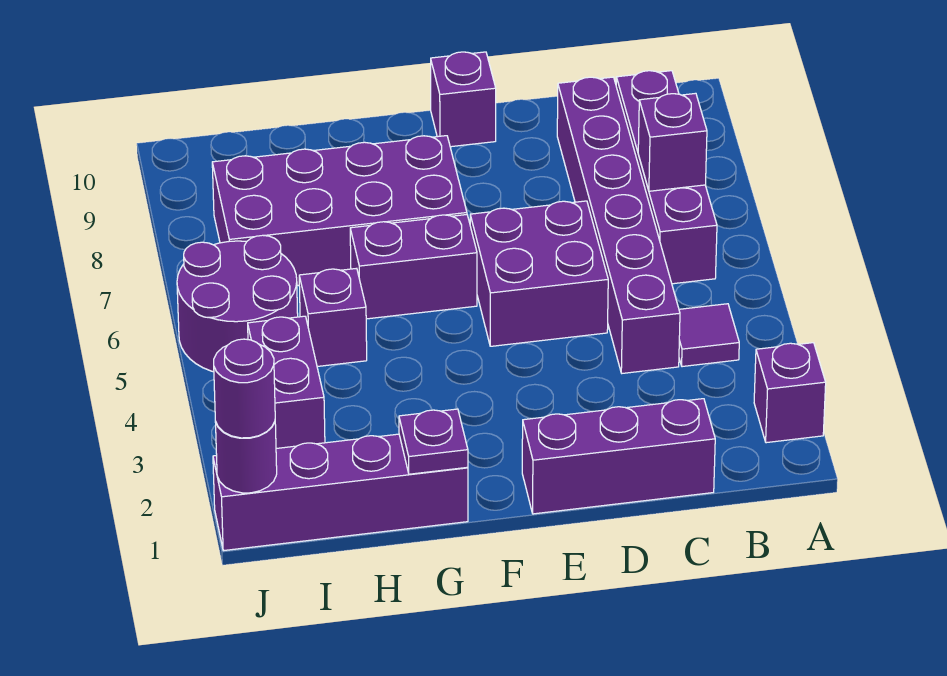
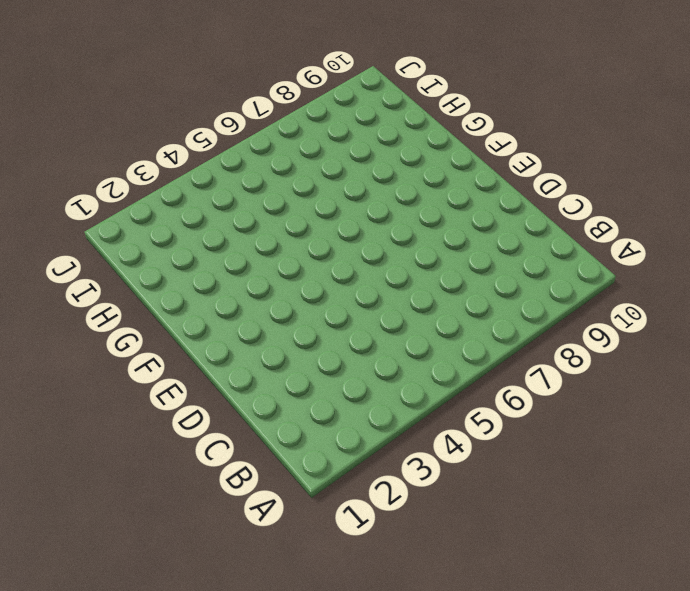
none -> purple brick A2 level 1
none -> purple tile B4 level 1
none -> purple brick B6:B9 level 1

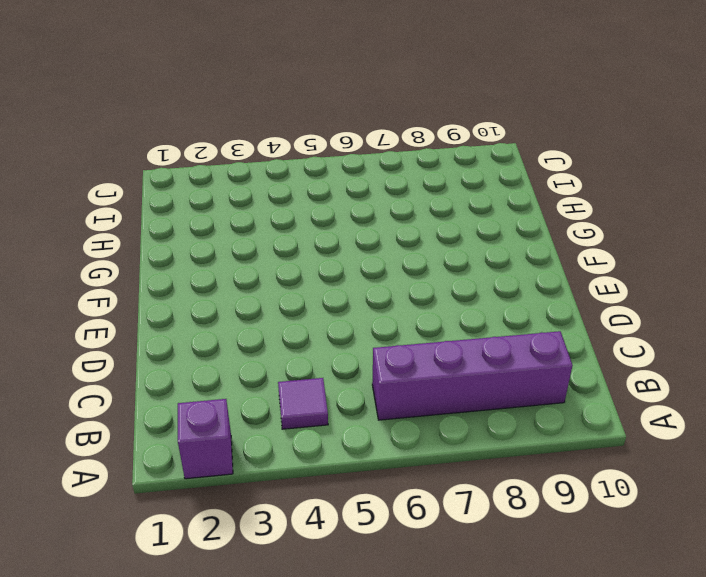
none -> purple brick C1:E1 level 1
none -> purple brick C4:C9 level 1
none -> purple brick D5:E6 level 1

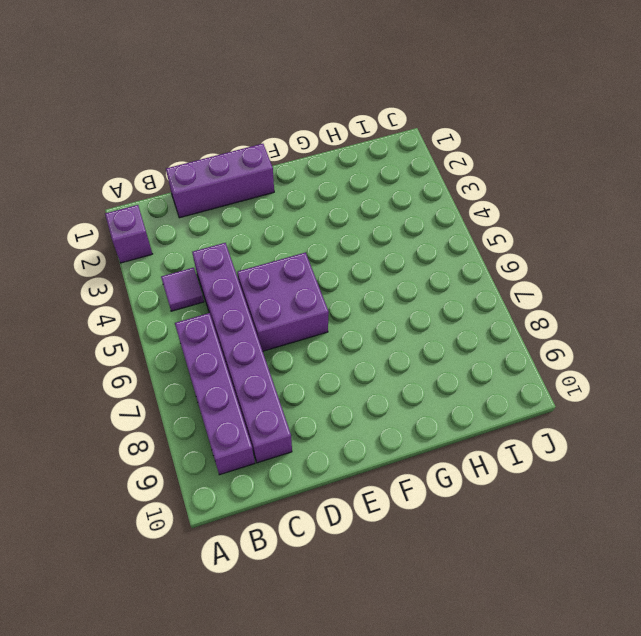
none -> purple brick E10 level 1
none -> purple brick F6:G6 level 1
none -> purple brick F7:I8 level 1

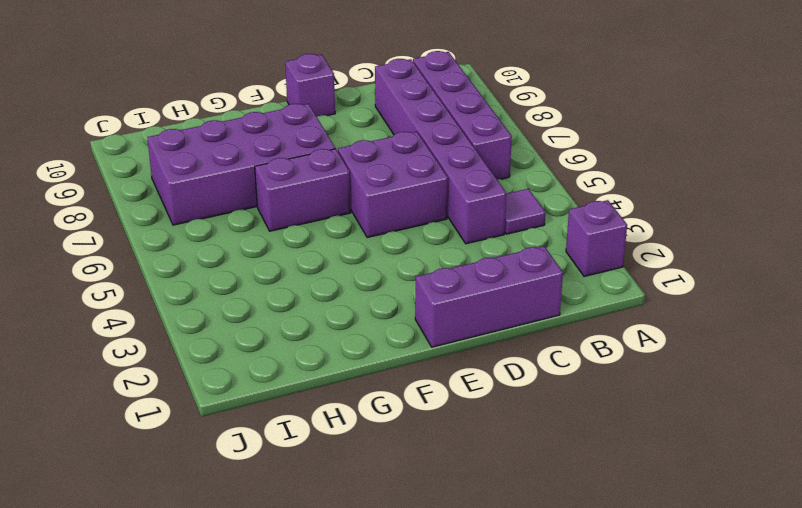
none -> purple brick G1:J1 level 1
none -> purple brick H5 level 1
none -> purple brick I3:I4 level 1

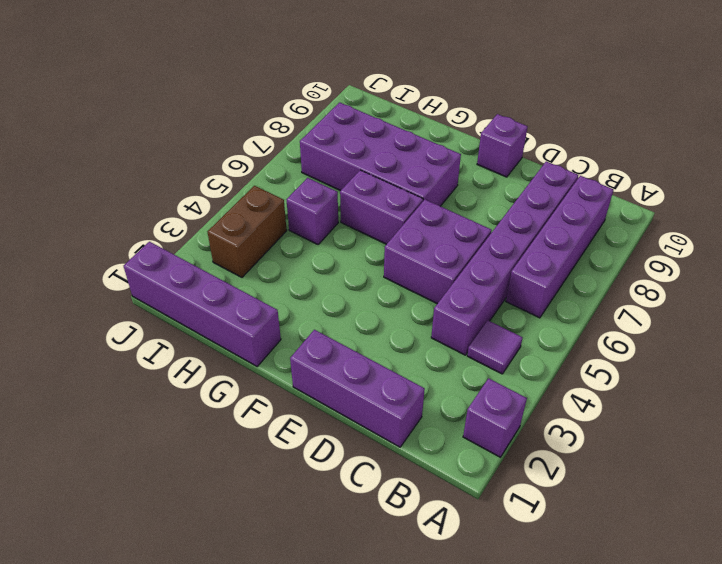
brown brick I3:I4 level 1 -> purple brick I3:I4 level 1
none -> purple round brick I5:J6 level 1
none -> purple brick B7 level 2
none -> purple plate G1 level 2

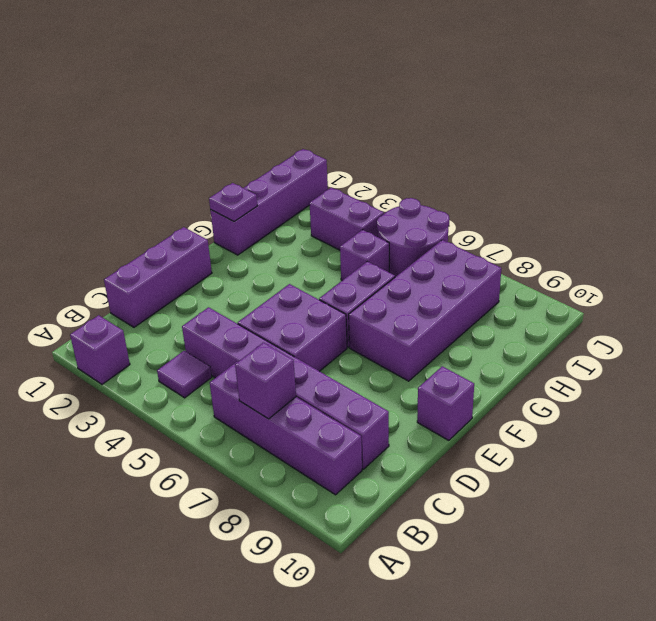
none -> purple round brick J1 level 2
none -> purple round brick J1 level 3

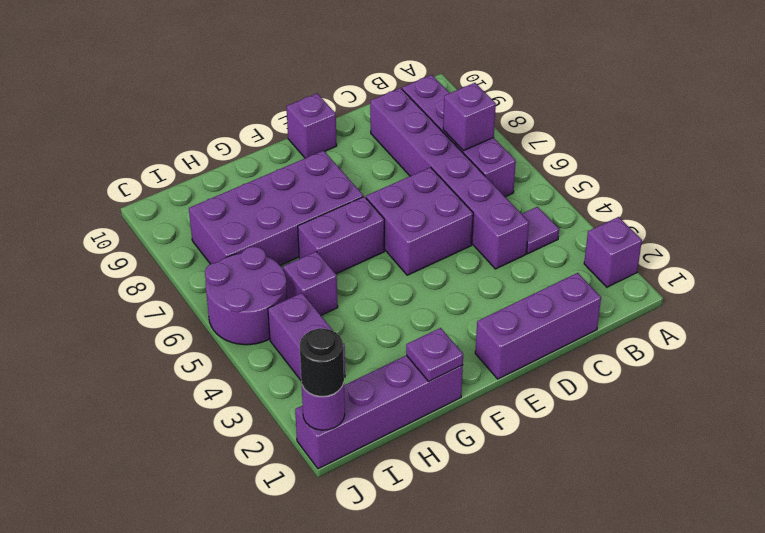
black round brick J1 level 3 -> purple round brick J1 level 3

